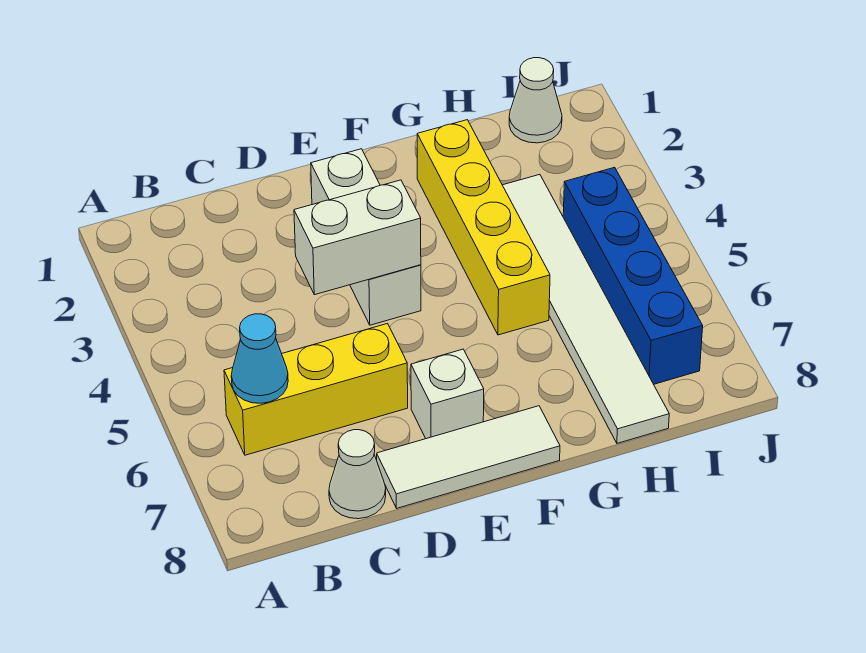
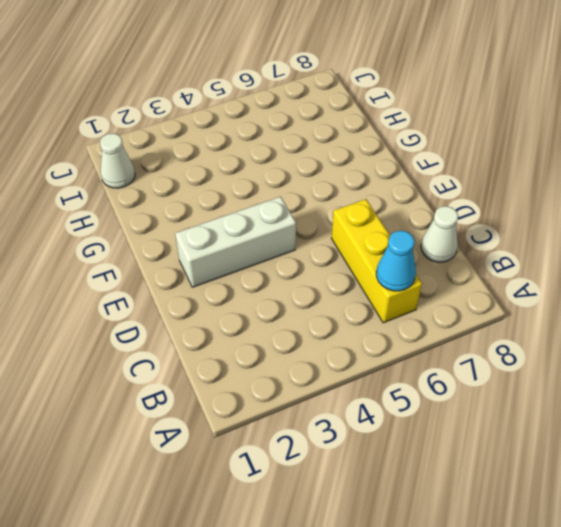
none -> white tile D8:F8 level 1
none -> white brick E7 level 1

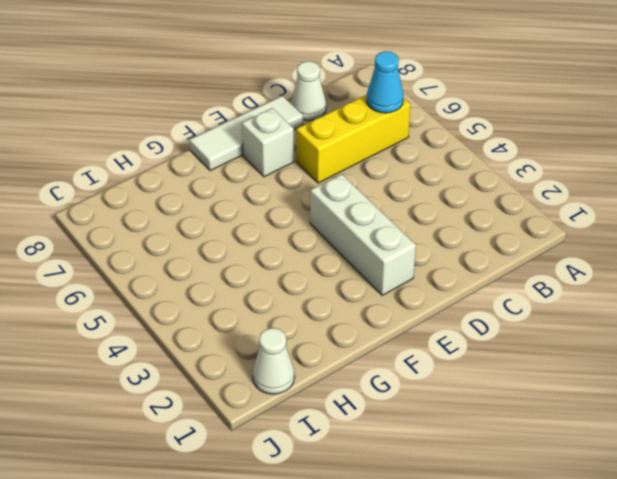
none -> yellow brick G2:G5 level 1
none -> white tile H3:H8 level 1

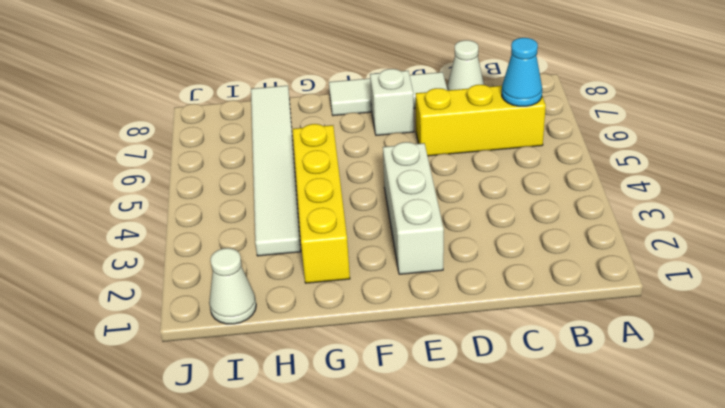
none -> blue brick I4:I7 level 1
none -> white brick D4:E4 level 2

